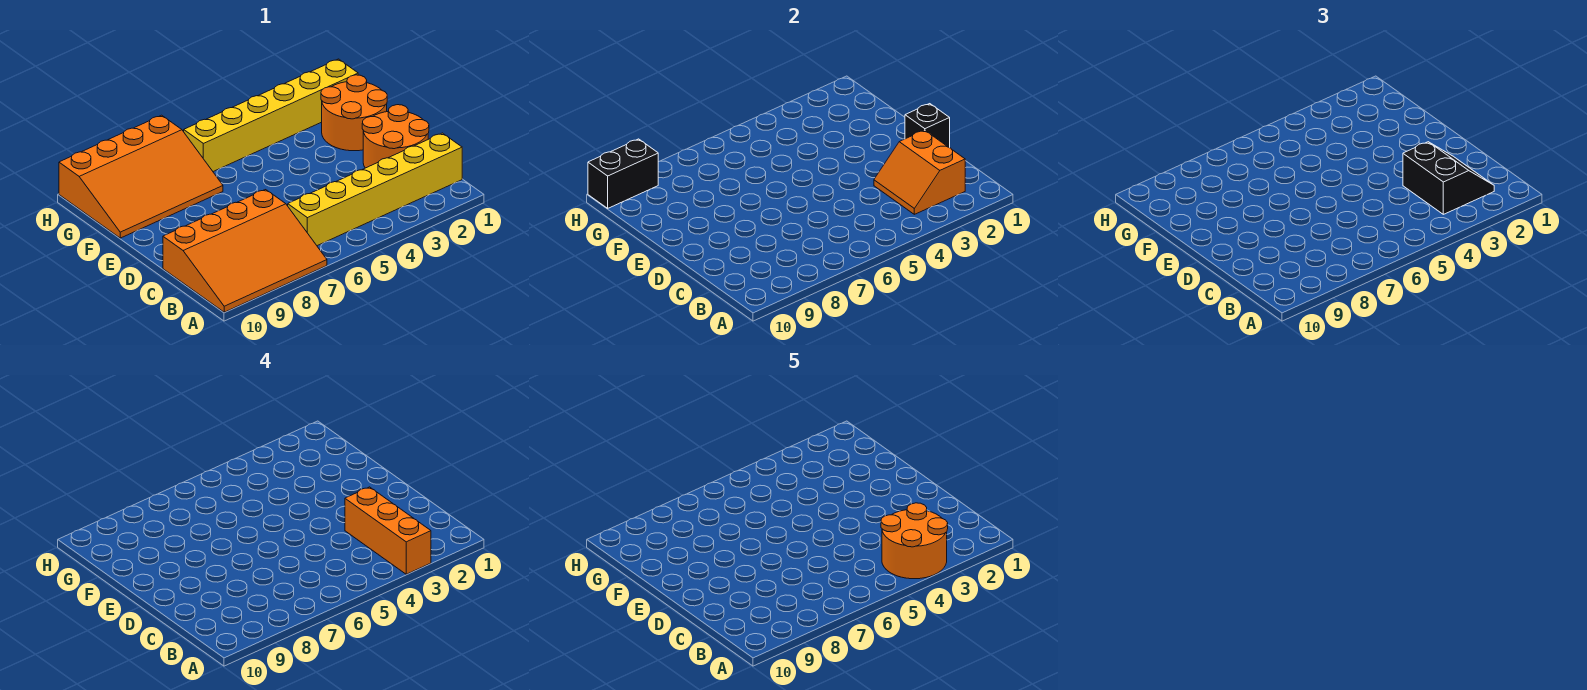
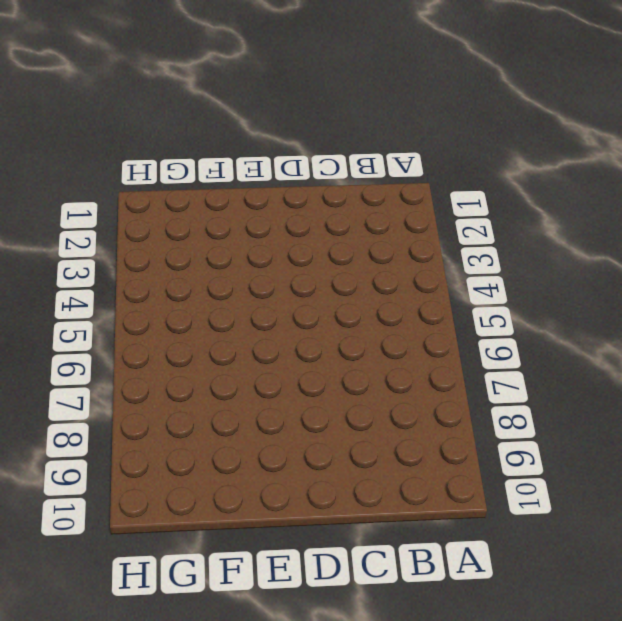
none -> orange slope A7:C10 level 1 top C
none -> yellow brick B1:B6 level 1
none -> orange round brick C1:D2 level 1

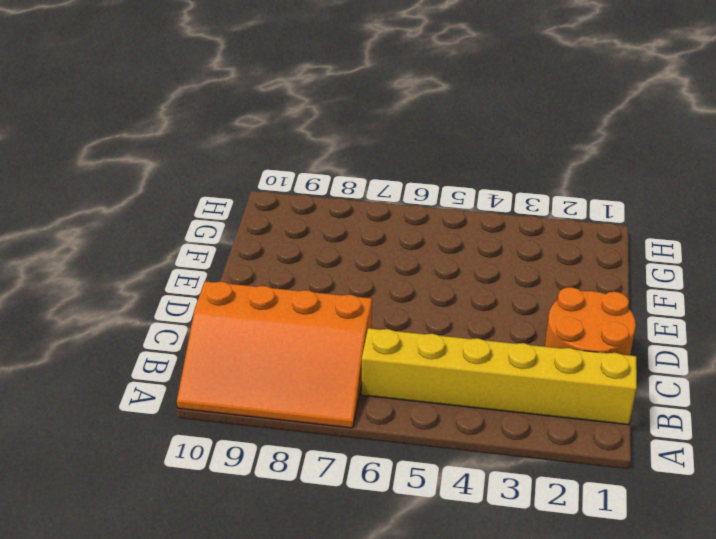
none -> orange round brick E1:F2 level 1
none -> orange slope F7:H10 level 1 top H
none -> yellow brick G1:G6 level 1

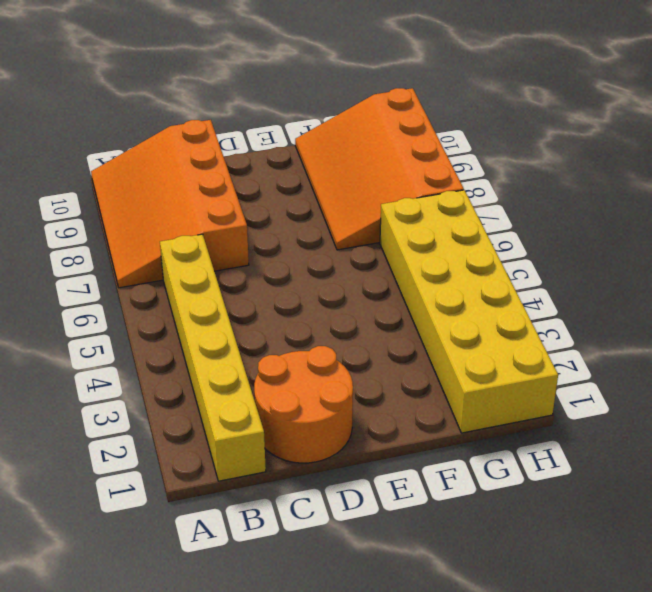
yellow brick G1:H6 level 1 -> yellow brick G1:G6 level 1
none -> orange round brick E1:F2 level 1
none -> orange slope B2:C3 level 2 top 2
none -> black brick D1 level 2

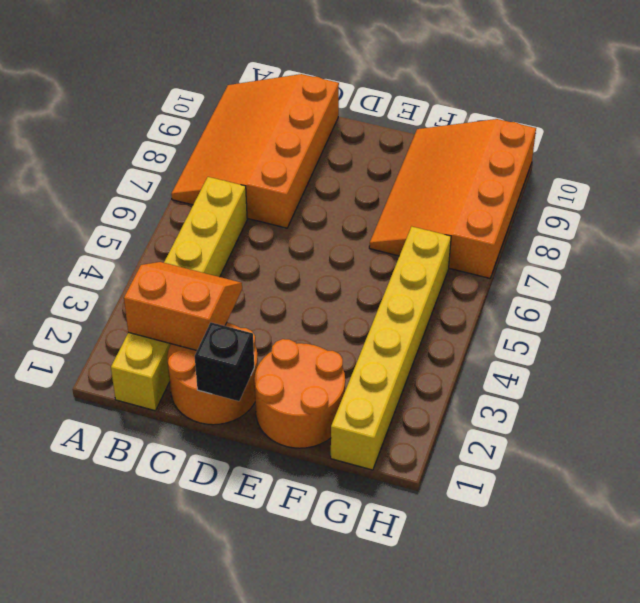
none -> black brick H9:H10 level 2
none -> black slope B2:C3 level 3 top 3
none -> orange brick A3:C3 level 4

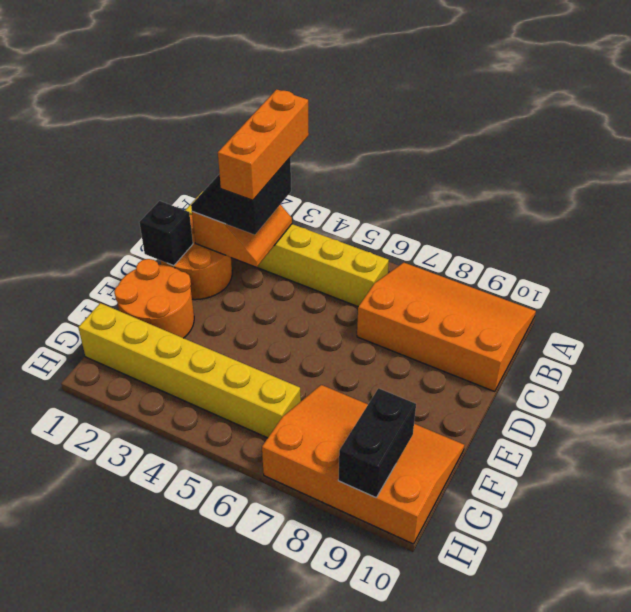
black brick G9:H9 level 2 -> black brick H9:H10 level 2
none -> orange round brick A3:B4 level 5

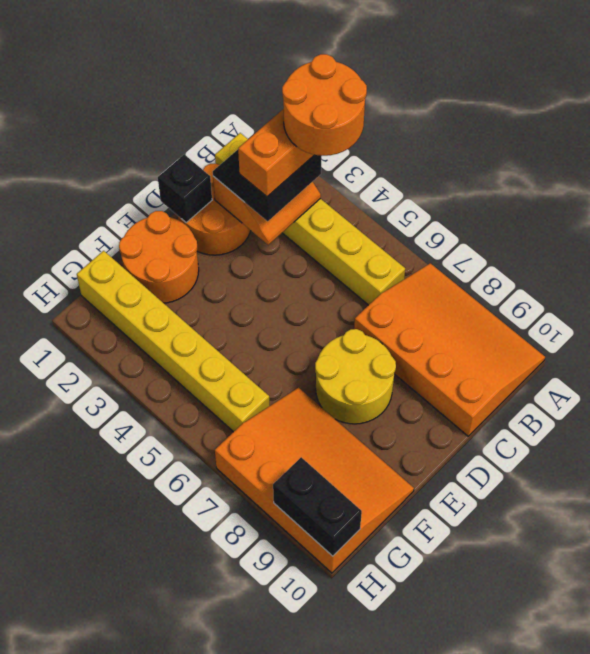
yellow round brick D7:E8 level 1 -> none

